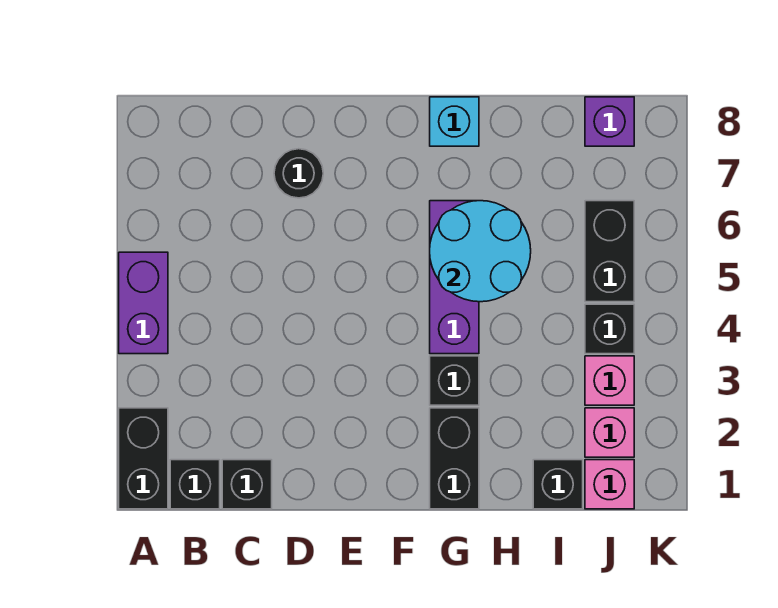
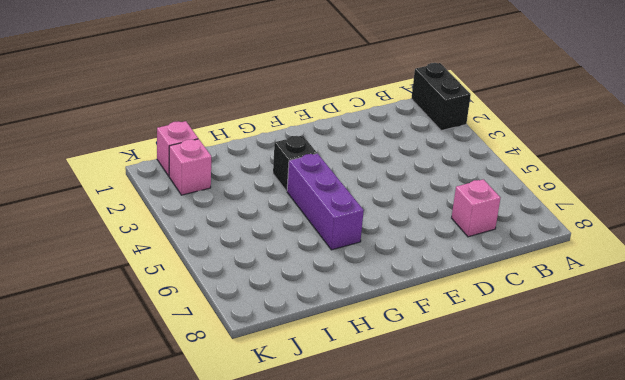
pink brick C7 level 1 -> pink brick J3 level 1
none -> purple brick A4:A5 level 1
none -> black brick B1 level 1
none -> black brick C1 level 1

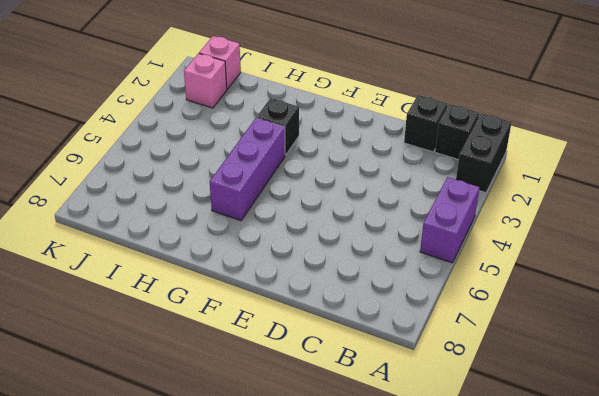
none -> black round brick D7 level 1
none -> black brick G1:G2 level 1
none -> cyan brick G8 level 1

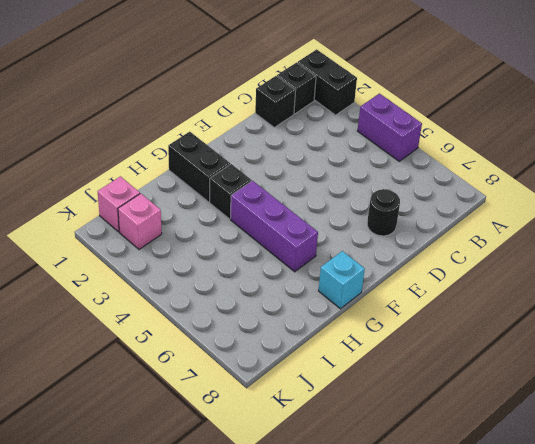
none -> black brick I1 level 1
none -> pink brick J3 level 1
none -> black brick J4 level 1

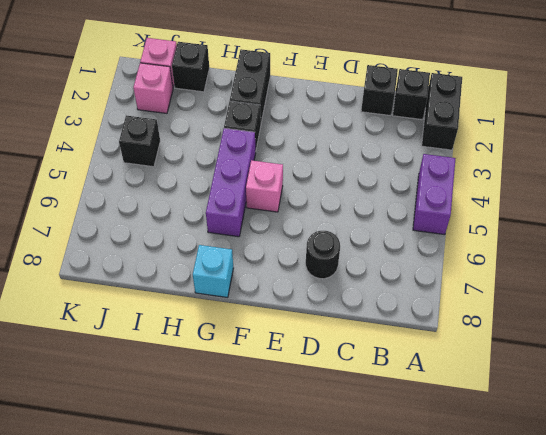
pink brick F5 level 1 -> pink brick J3 level 1
none -> black brick J5:J6 level 1
none -> purple brick J8 level 1
none -> cyan round brick G5:H6 level 2

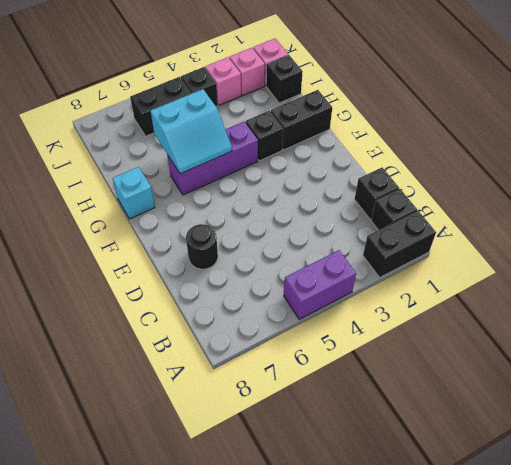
cyan slope G5:H6 level 2 top H -> cyan round brick G5:H6 level 2
none -> purple brick J8 level 1

